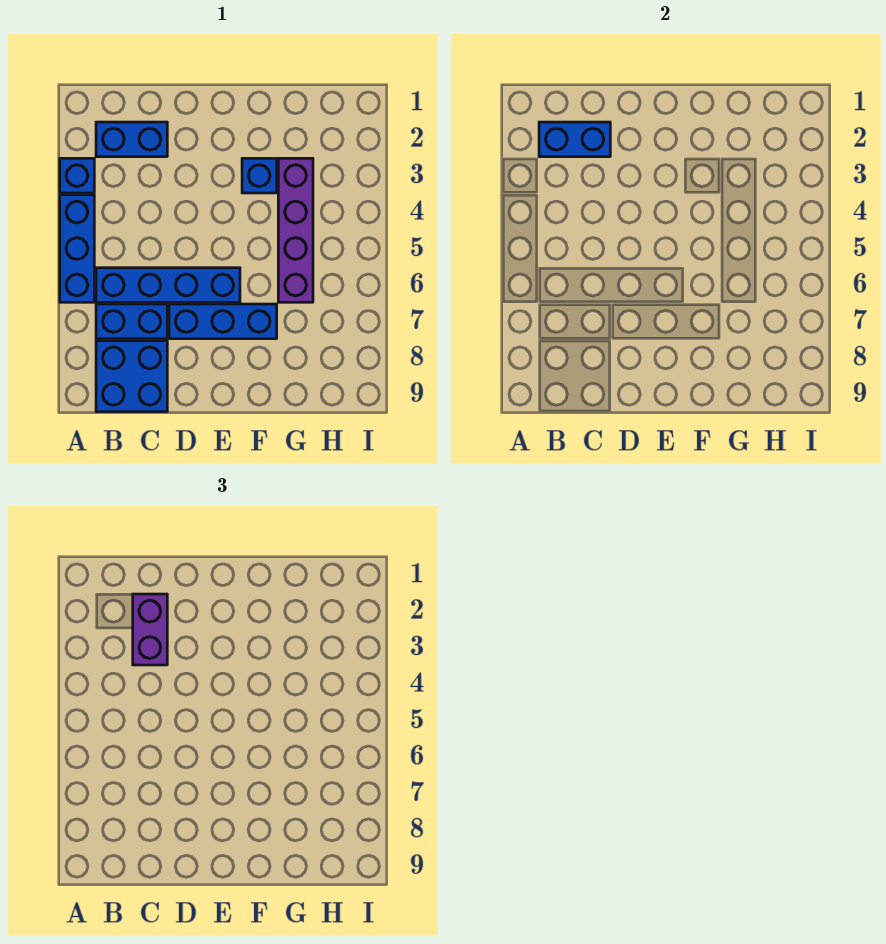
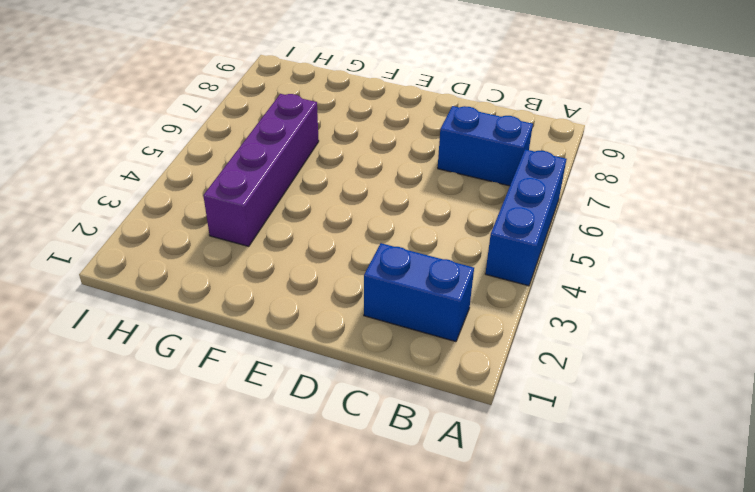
none -> blue brick A3 level 1
none -> blue brick B6:E6 level 1

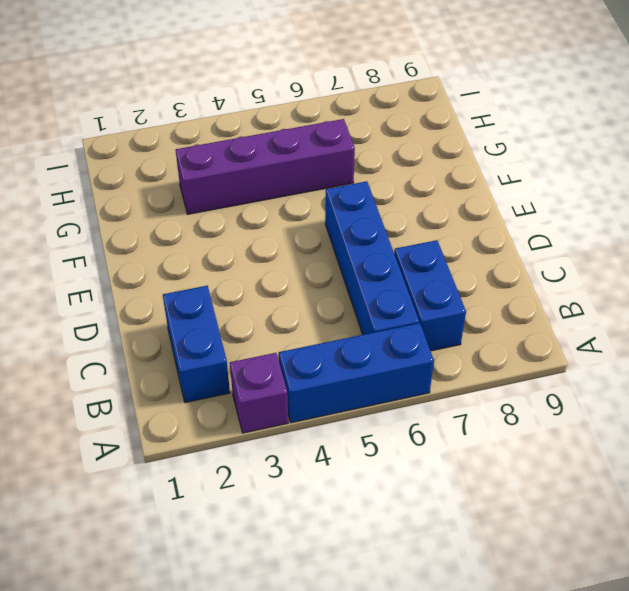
purple brick A3 level 1 -> blue brick A3 level 1
none -> blue brick B8:C9 level 1
none -> blue brick D7:F7 level 1

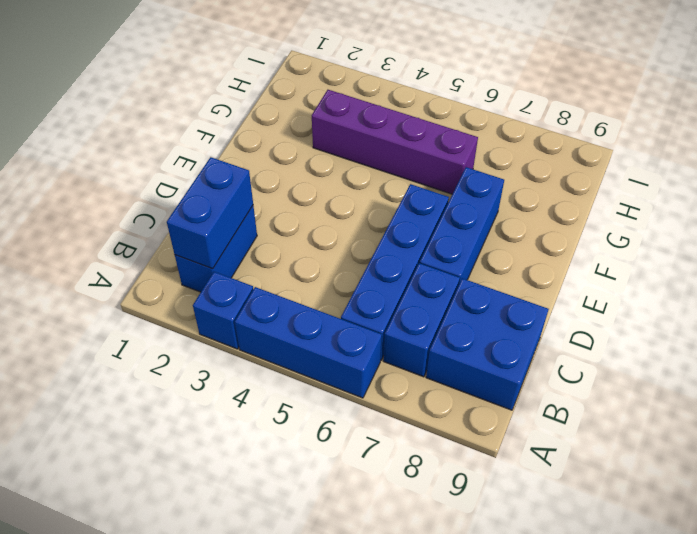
none -> blue brick F3 level 1
none -> purple brick C2:C3 level 3

